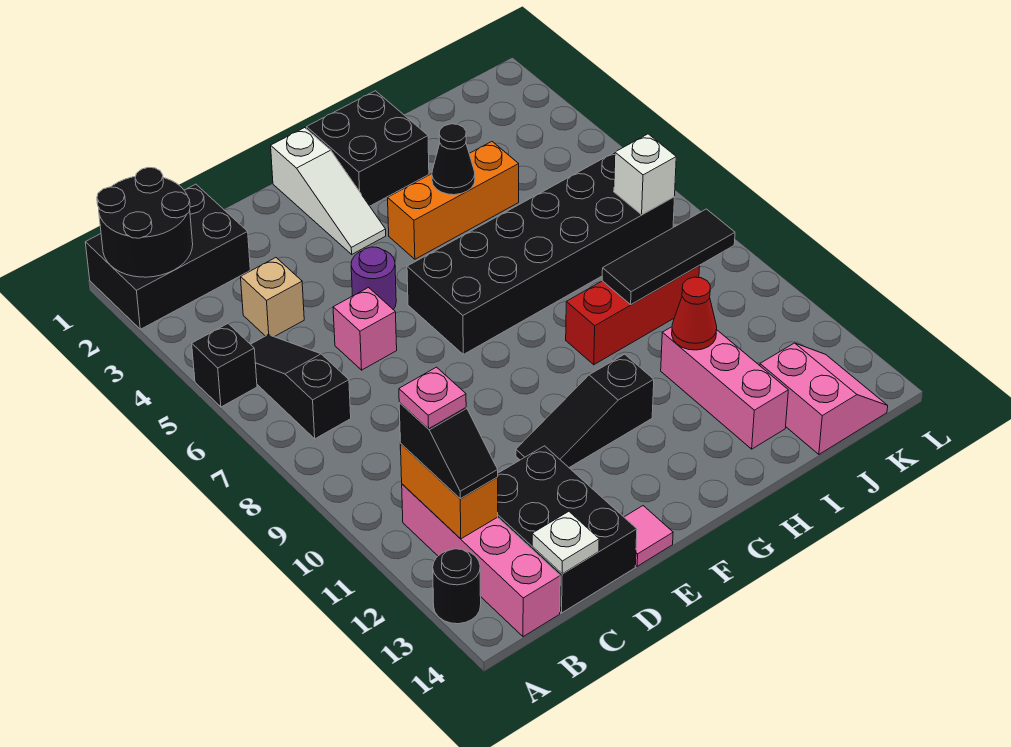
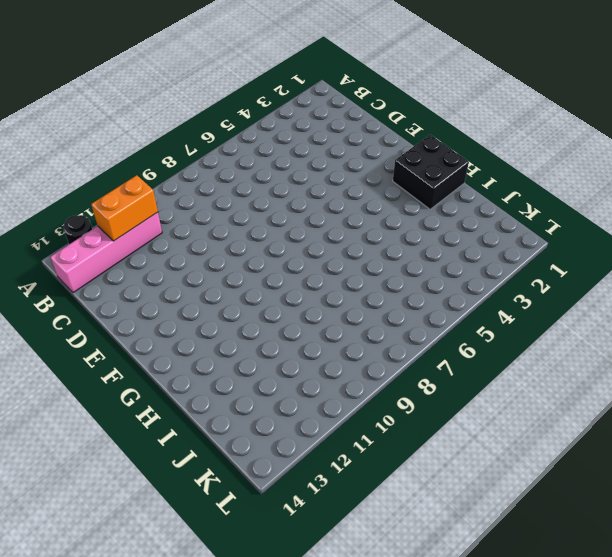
none -> black brick A1:C2 level 1
none -> black brick A5 level 1
none -> black slope B5:B7 level 1 top 7

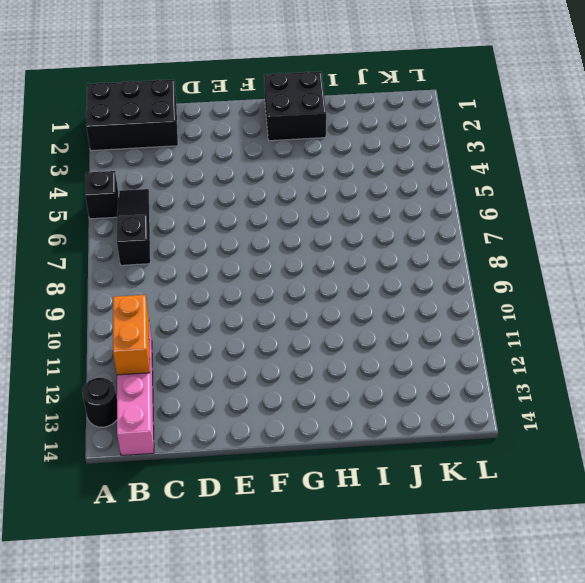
none -> tan brick C4 level 1
none -> black brick C12:D14 level 1
none -> pink brick D6 level 1

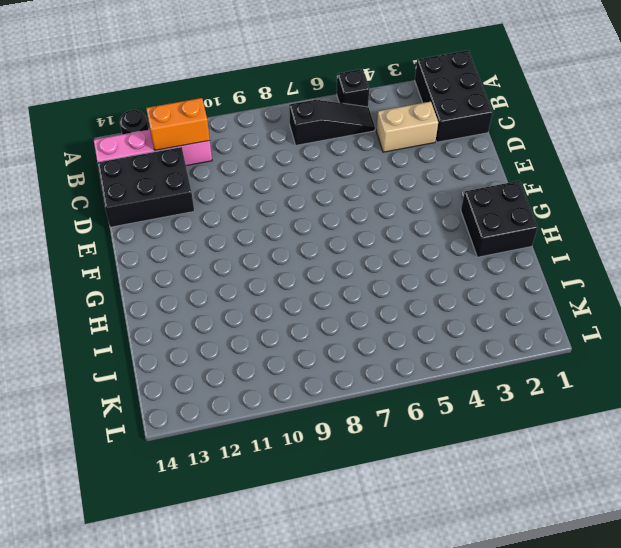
tan brick C3:C4 level 1 -> tan brick C4 level 1
none -> pink brick D6 level 1
none -> purple round brick E5 level 1
none -> black slope E11:G11 level 1 top G

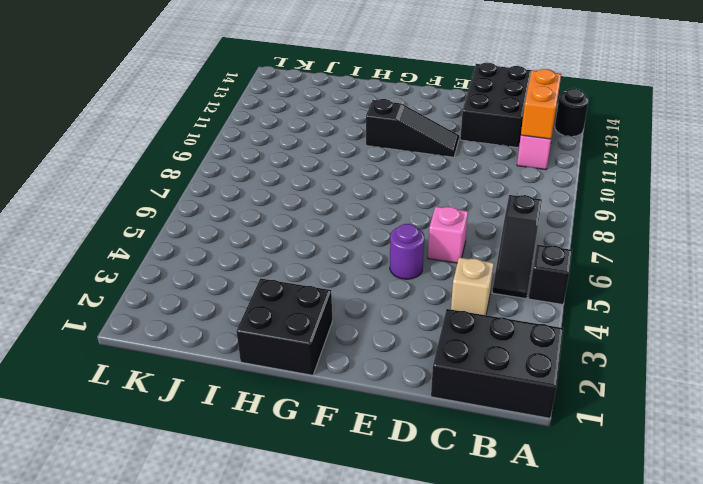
none -> pink tile E14 level 1
none -> white slope F1:F3 level 1 top 1
none -> black brick F6:K7 level 1

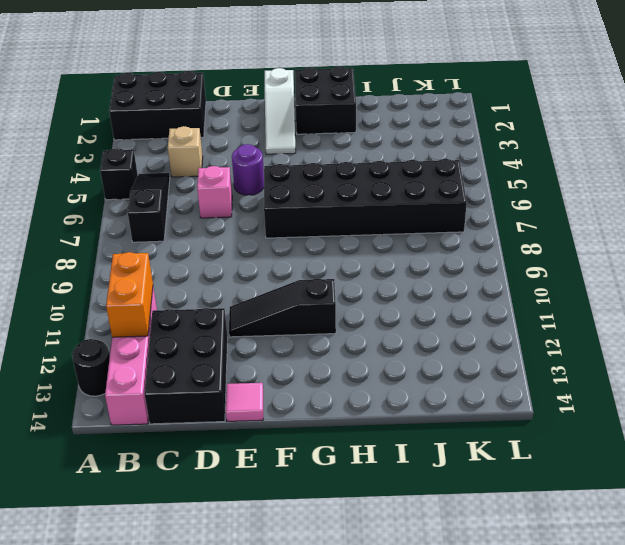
none -> orange brick G4:I4 level 1
none -> red brick H9:J9 level 1
none -> pink brick I11:I13 level 1

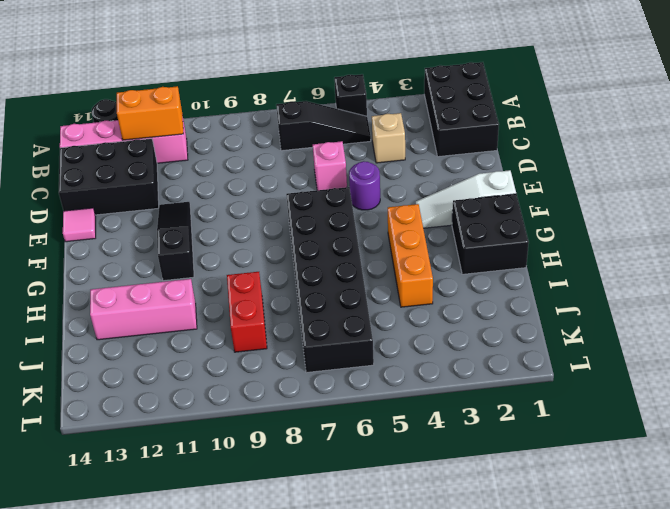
red brick I9:J9 level 1 -> red brick H9:J9 level 1
none -> pink slope J13:K14 level 1 top J
none -> black round brick A1:B2 level 2
none -> white plate C14 level 2

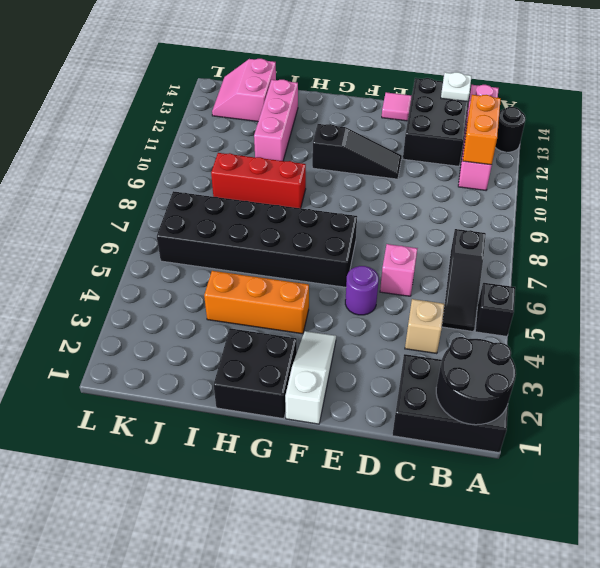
none -> black cone H4 level 2
none -> black tile I9:K9 level 2
none -> red cone I11 level 2

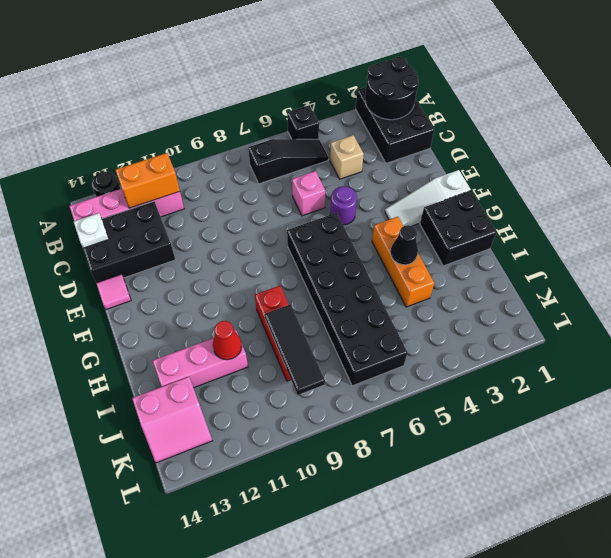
none -> black slope E11:G11 level 1 top G
none -> white brick K7 level 2
none -> black slope B11:B12 level 3 top 11

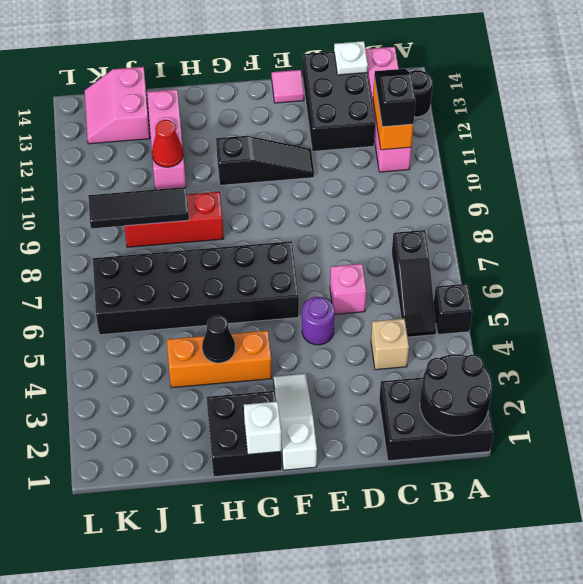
white brick G1 level 2 -> white brick K7 level 2
none -> pink plate B11 level 4

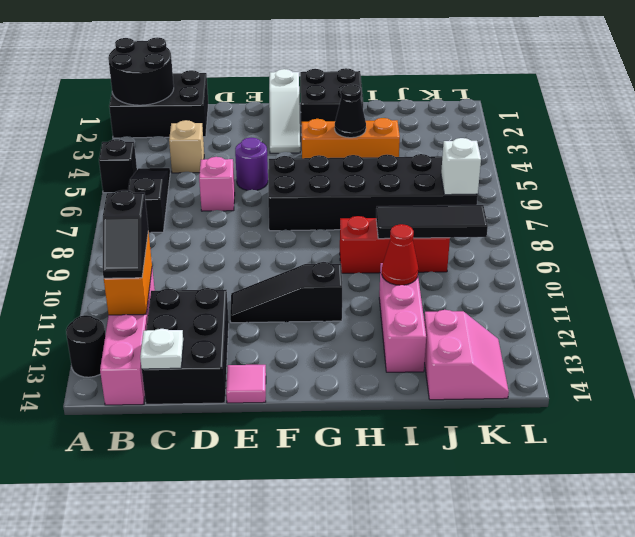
none -> pink plate B11 level 4

